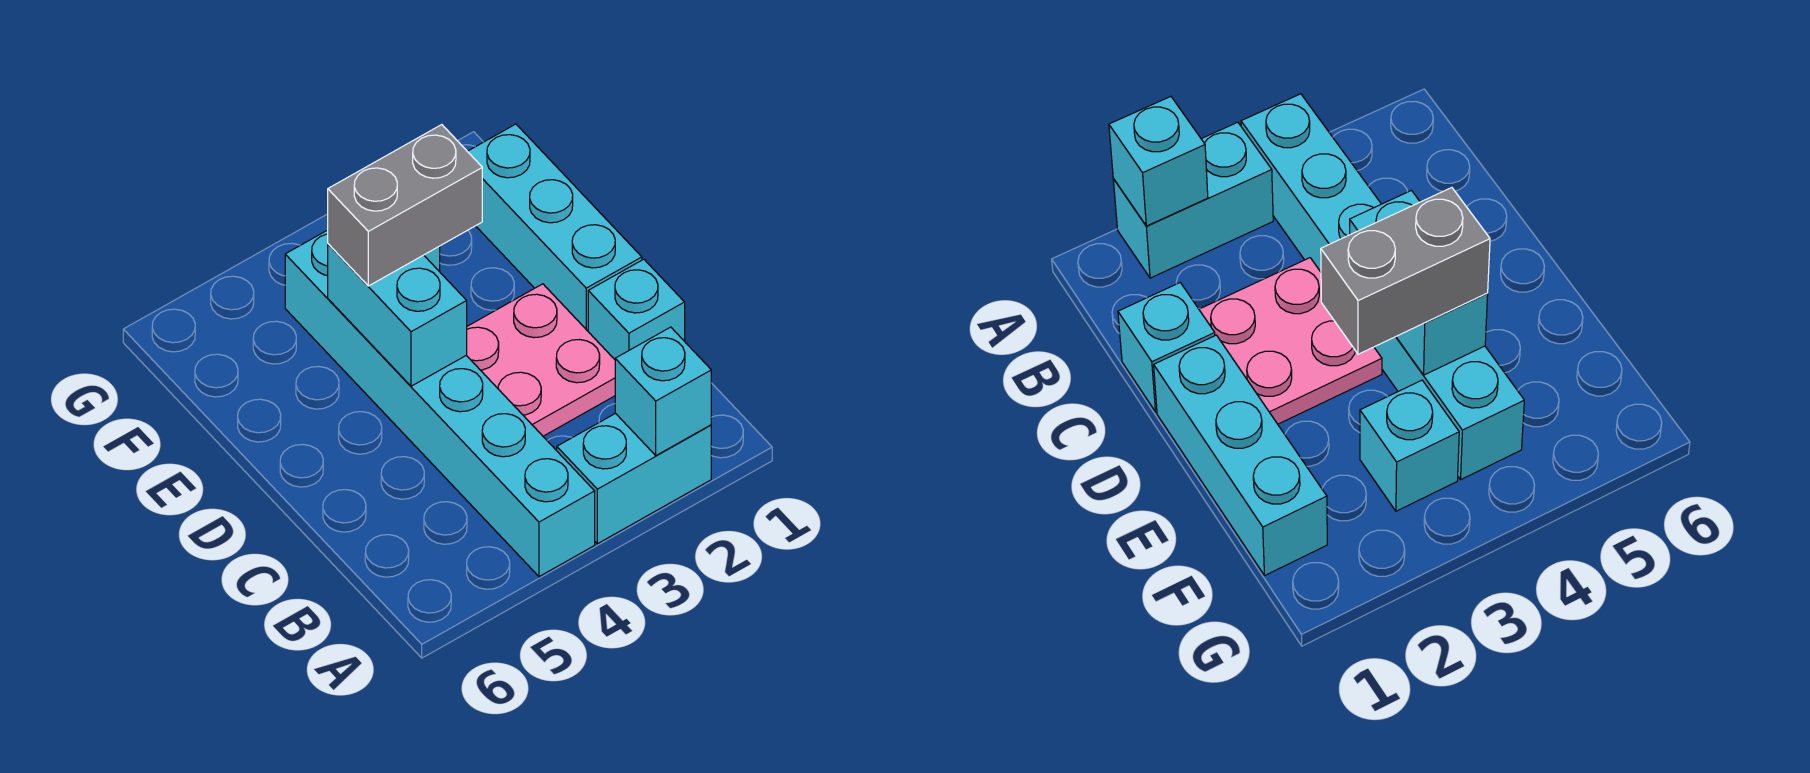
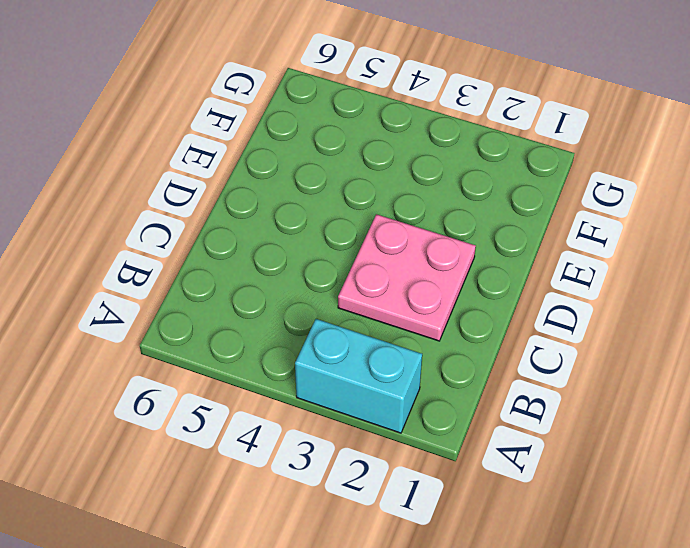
none -> cyan brick A4:F4 level 1
none -> cyan brick C1 level 1

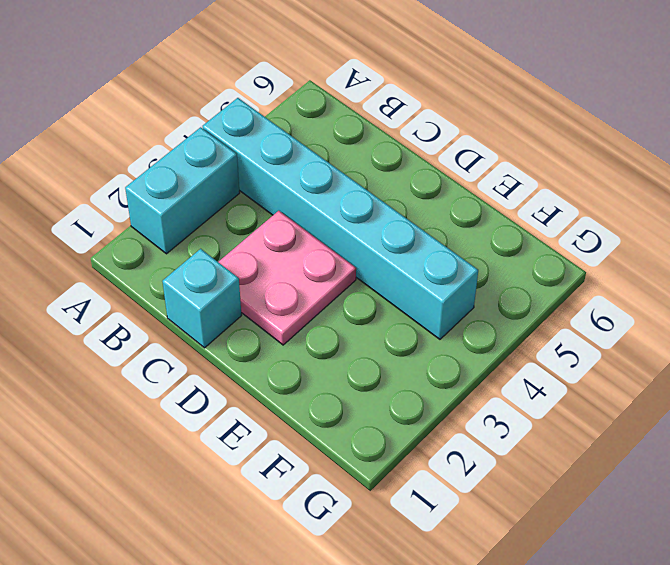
none -> cyan brick D1:F1 level 1
none -> cyan brick F3 level 1

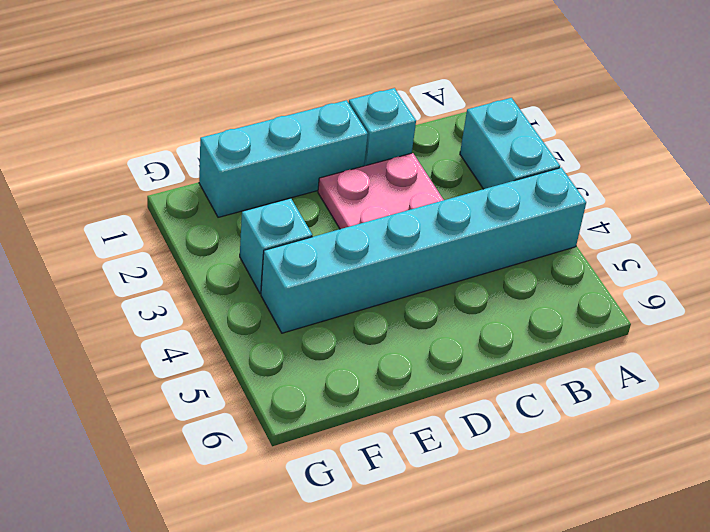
none -> cyan brick A2 level 2
none -> cyan brick D4:E4 level 2

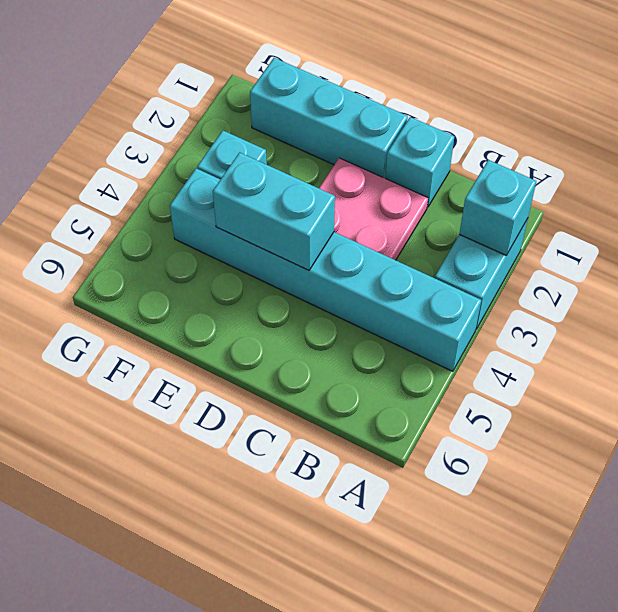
none -> grey brick E3:E4 level 3

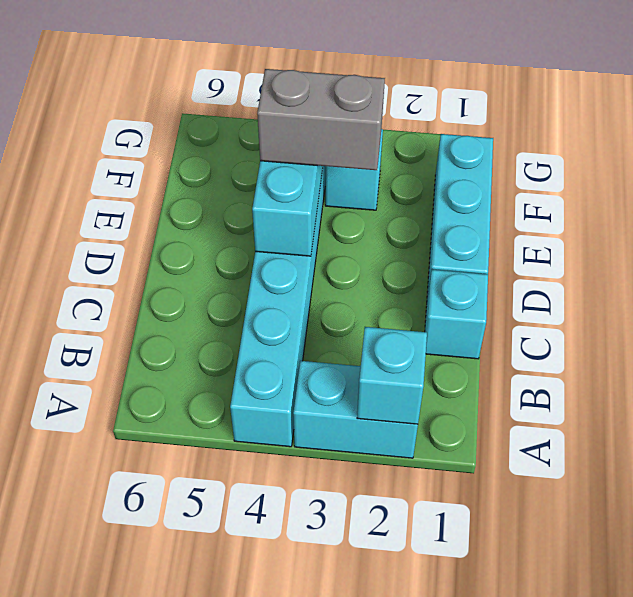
none -> pink plate C2:D3 level 1

